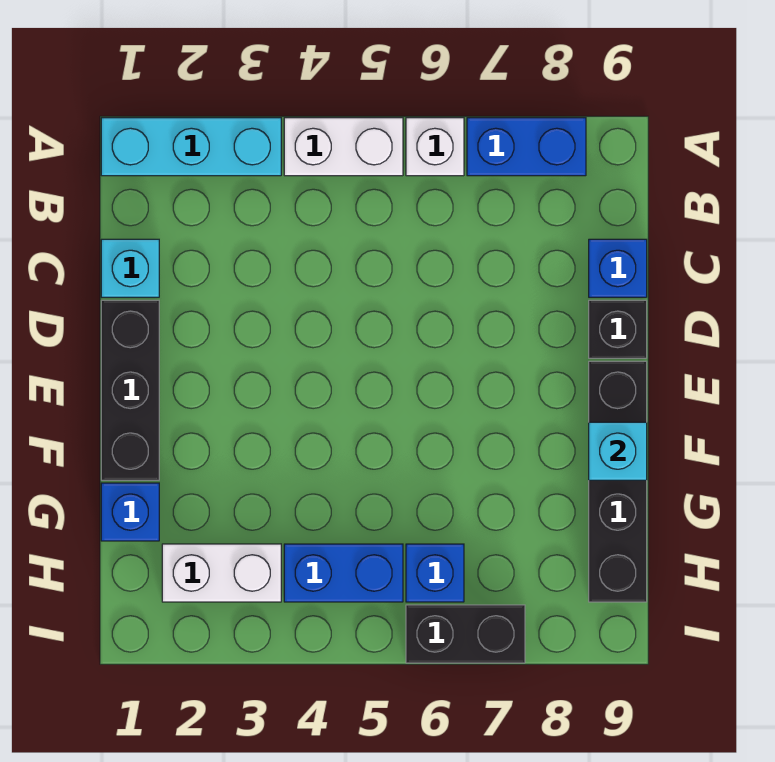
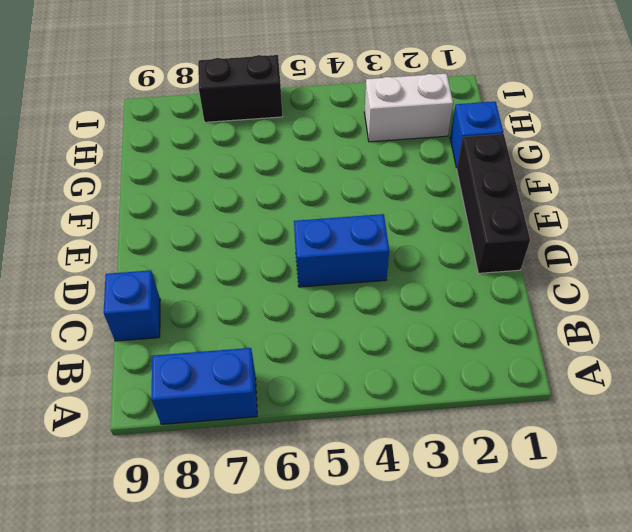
blue brick D4:D5 level 1 -> blue brick H4:H5 level 1
none -> cyan brick A1:A3 level 1
none -> white brick A4:A5 level 1
none -> white brick A6 level 1

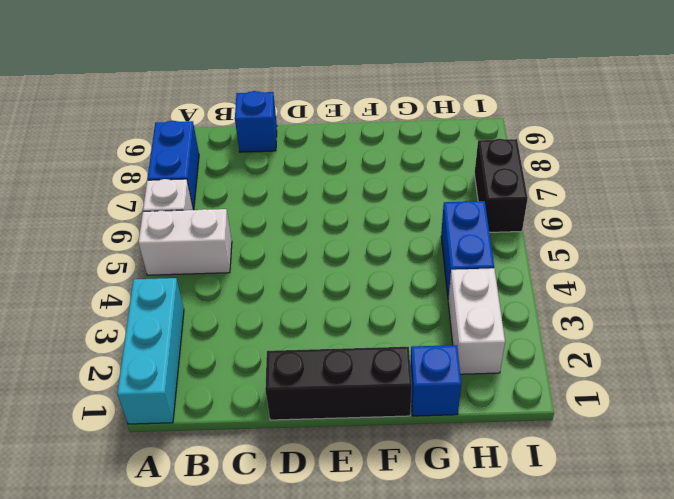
white brick A5:B5 level 1 -> white brick A4:A5 level 1
none -> cyan brick C1 level 1
none -> black brick D9 level 1
none -> black brick E9:H9 level 1

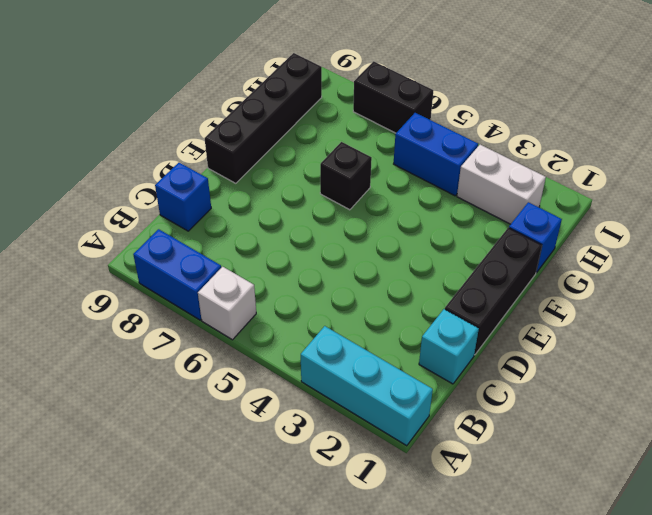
black brick F6 level 1 -> black brick D9 level 1
none -> white brick A4:A5 level 1
none -> blue brick H6 level 1
none -> cyan brick F9 level 2

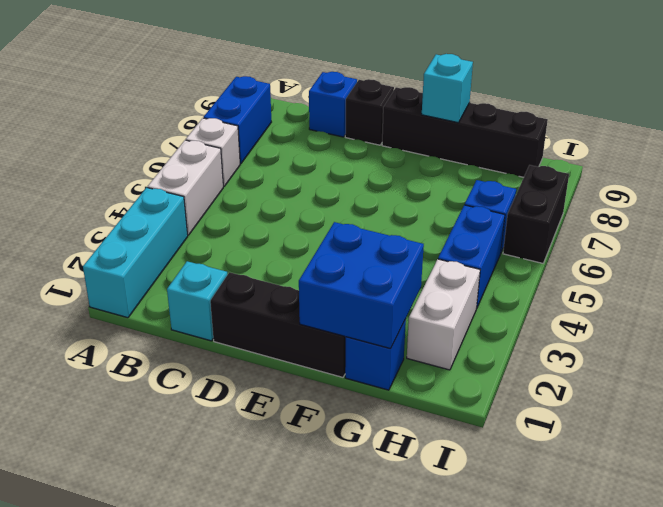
blue brick F1:G2 level 2 -> none

